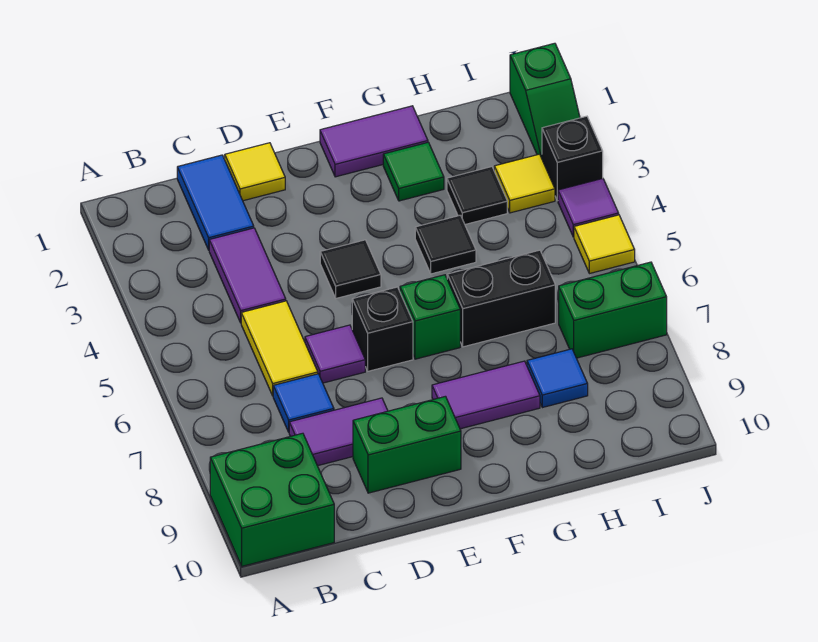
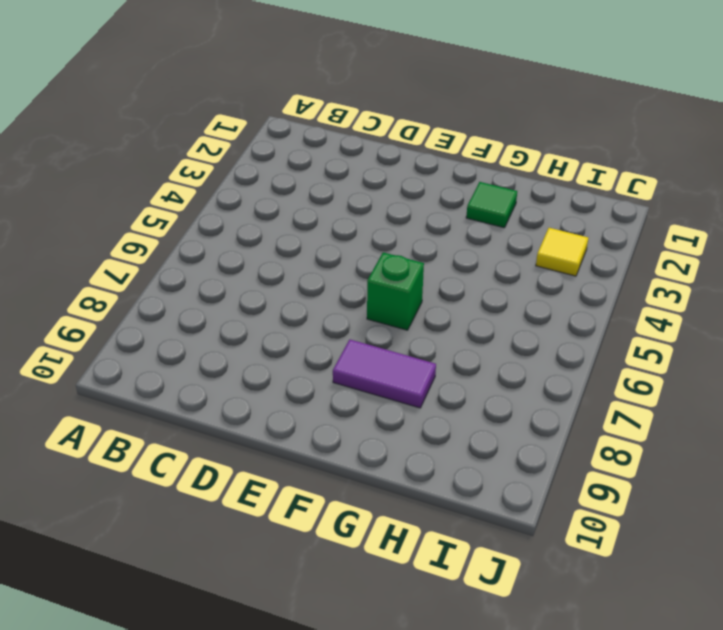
none -> green brick A9:B10 level 1
none -> blue tile C1:C2 level 1
none -> purple tile C3:C4 level 1

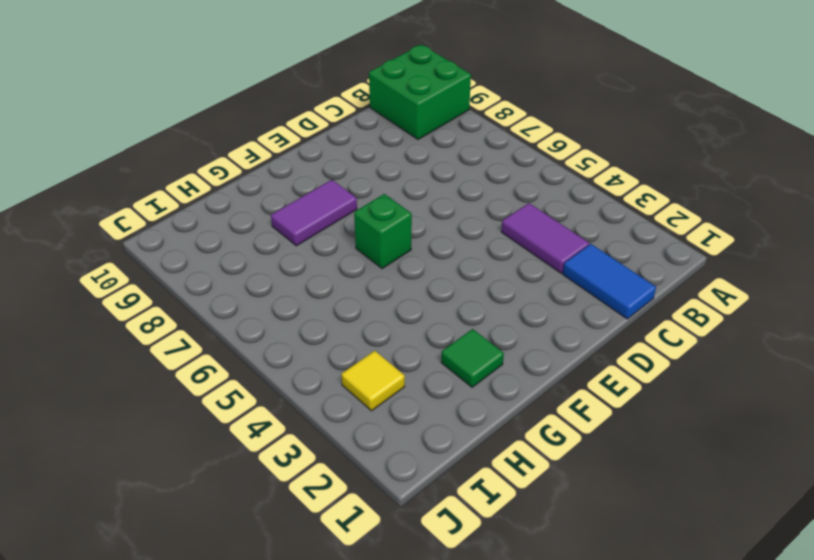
none -> yellow tile C5:C6 level 1
none -> blue tile C7 level 1
none -> purple tile C8:D8 level 1

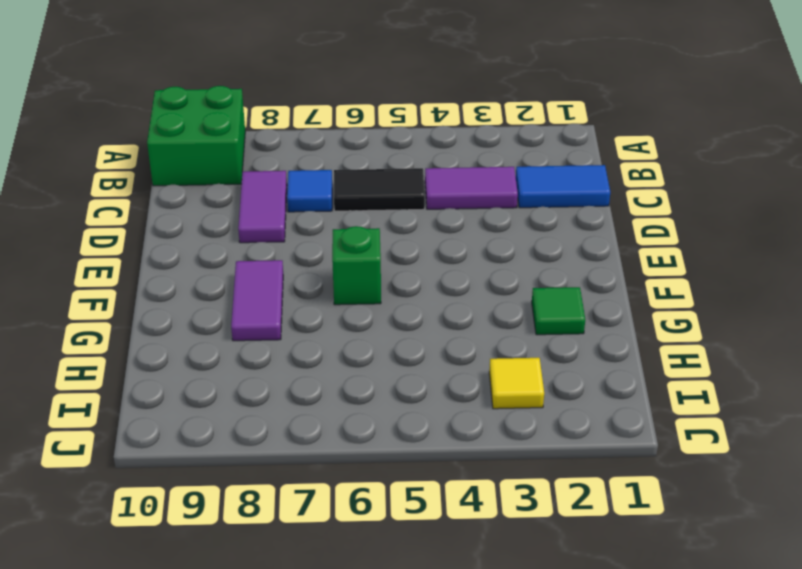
black tile C5:C6 level 1 -> yellow tile C5:C6 level 1
none -> yellow tile D1 level 1
none -> purple tile D6 level 1
none -> green brick D9:E9 level 1

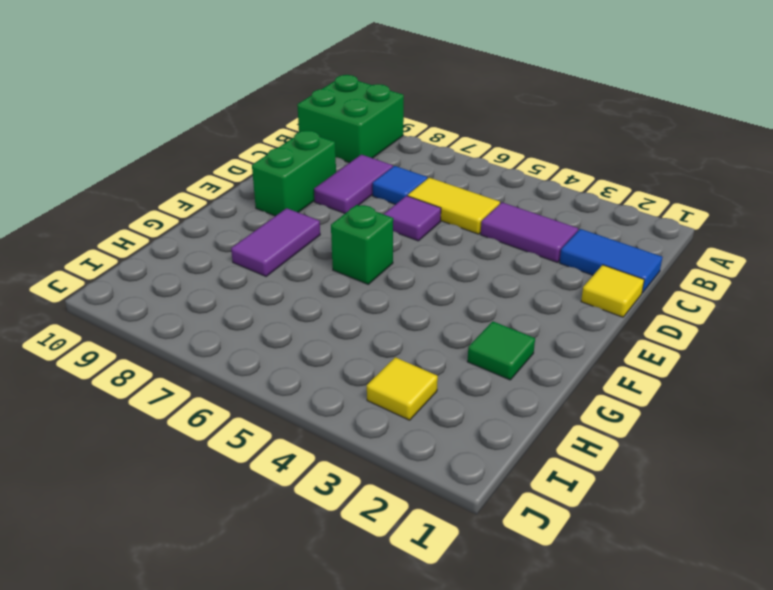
none -> black tile E4 level 1
none -> black brick E6 level 1
none -> purple tile F1:G1 level 1

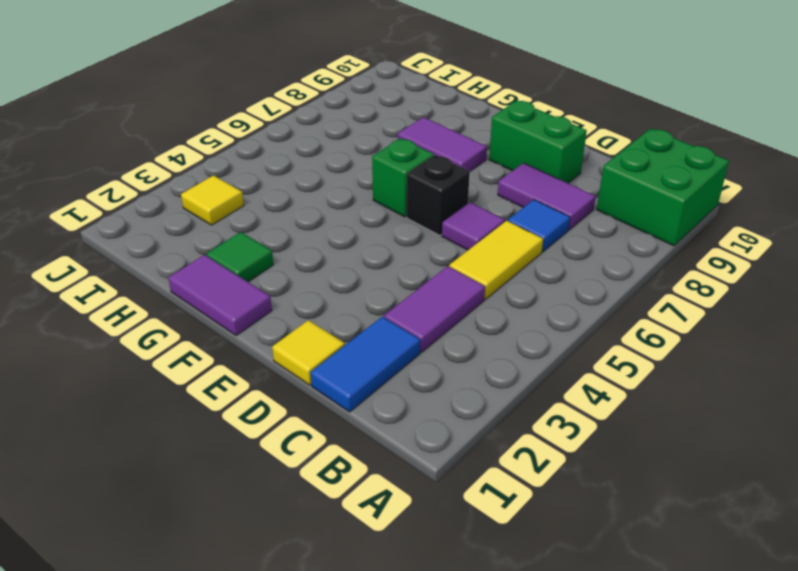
none -> black tile E4 level 1
none -> black tile G4 level 1
none -> black brick G6:H6 level 1

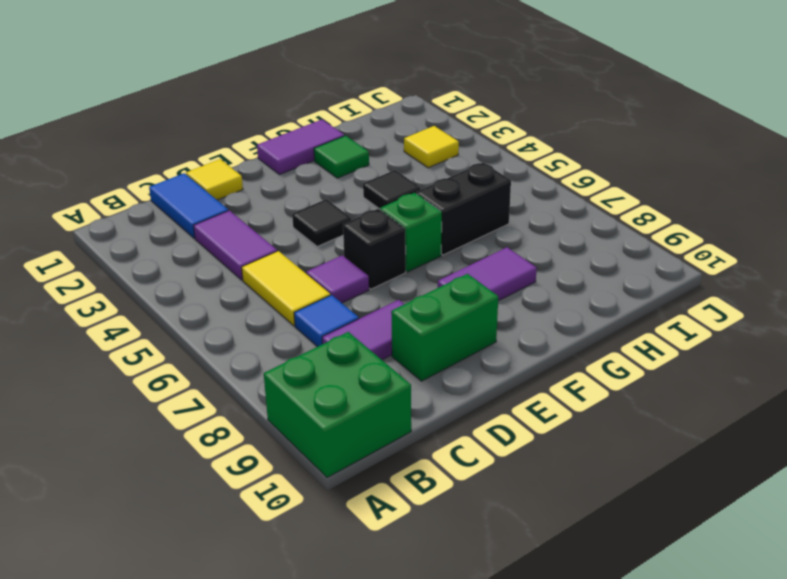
none -> black tile H3 level 1
none -> blue tile H8 level 1
none -> green brick I7:J7 level 1

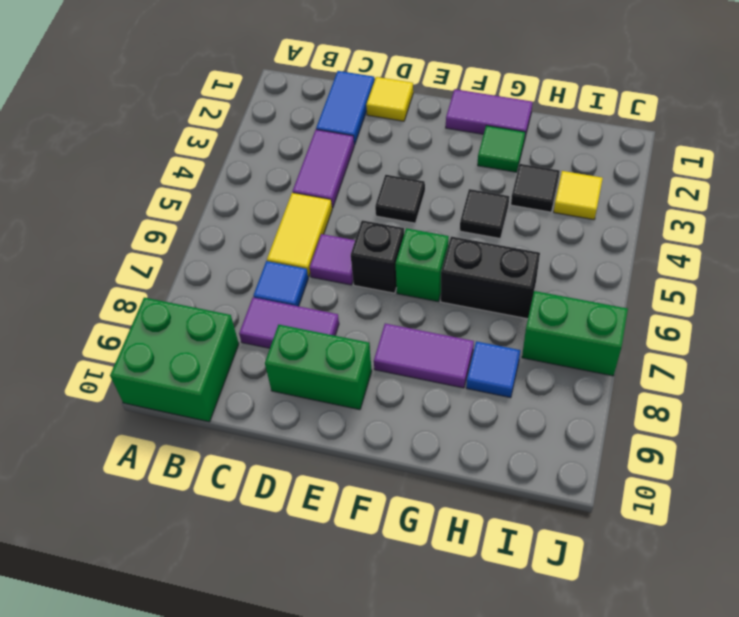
none -> green slope J1:J2 level 1 top 1
none -> black brick J3 level 1
none -> purple tile J4 level 1

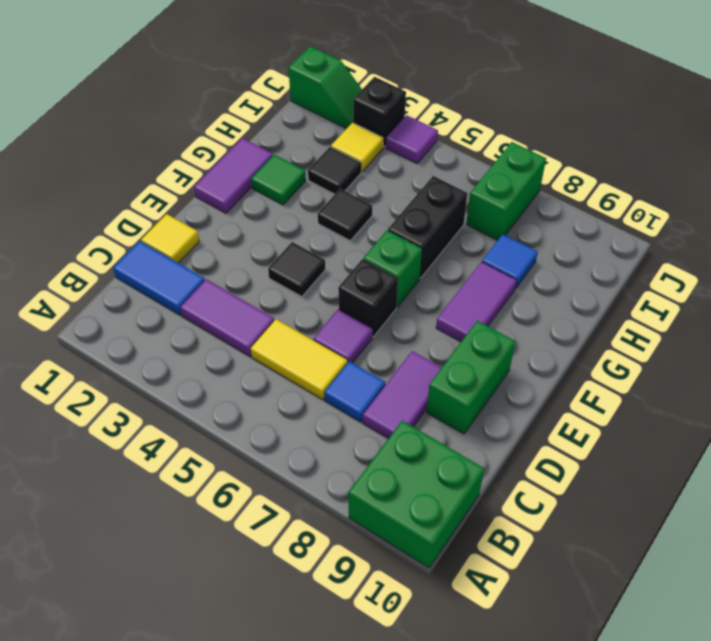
none -> yellow tile J5 level 1

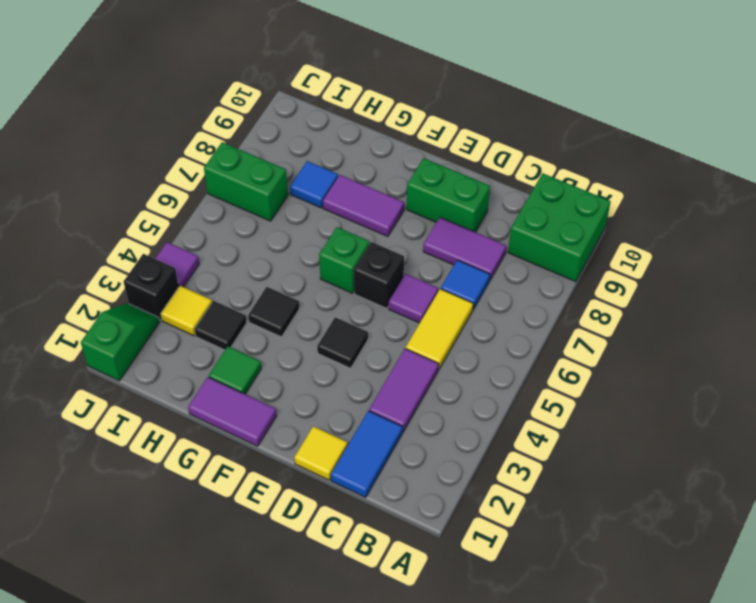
none -> black brick G6:H6 level 1
none -> yellow tile J5 level 1

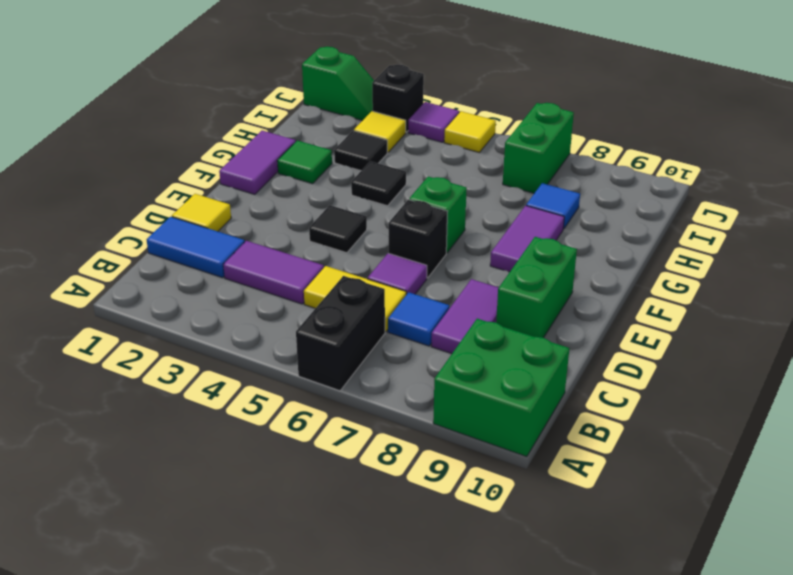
black brick A6:B6 level 1 -> black brick G6:H6 level 1

